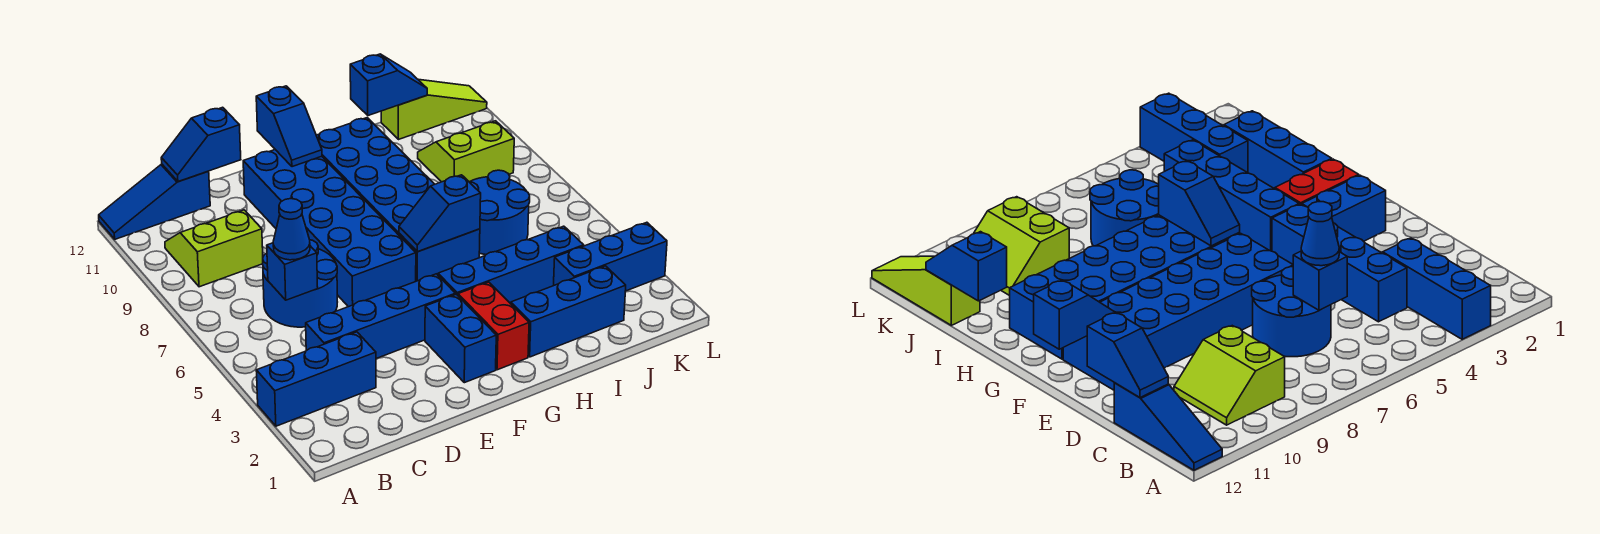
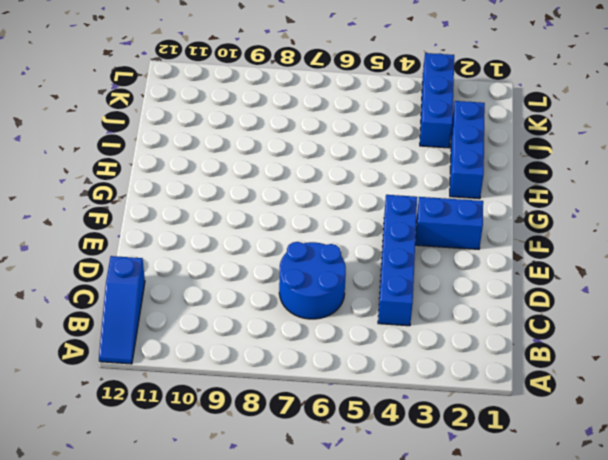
none -> blue brick A3:C3 level 1
none -> lime slope B9:C10 level 1 top 9
none -> blue brick E6:F11 level 1

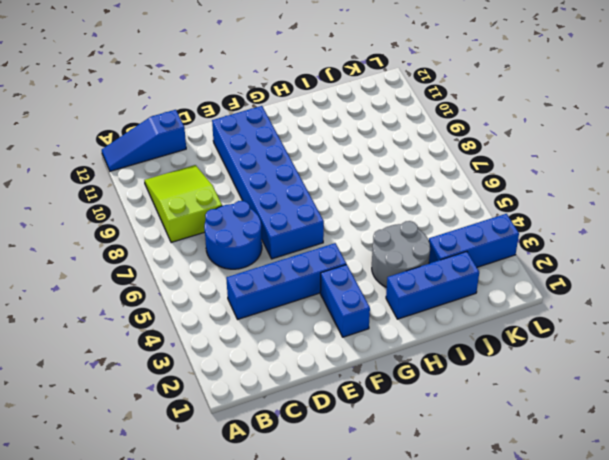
lime slope B8:C10 level 1 top 8 -> lime slope B9:C10 level 1 top 9
grey round brick H3:I4 level 1 -> blue brick G4:J4 level 1
none -> blue brick A3:C3 level 1
none -> red brick G2:G3 level 1
none -> blue brick G6:H11 level 1

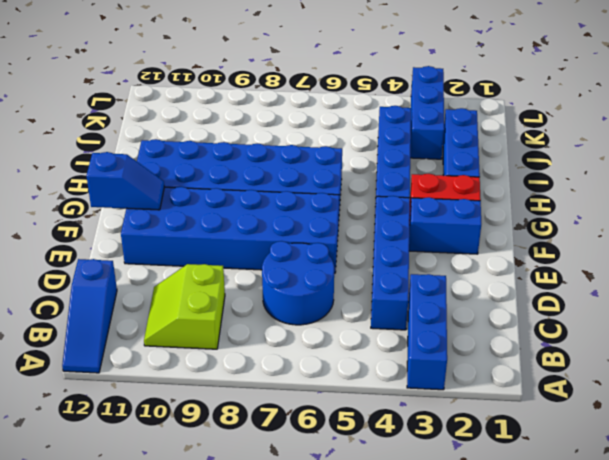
none -> blue round brick I6:J7 level 1
none -> lime slope J9:K10 level 1 top 9
none -> lime slope J12:L12 level 1 top J

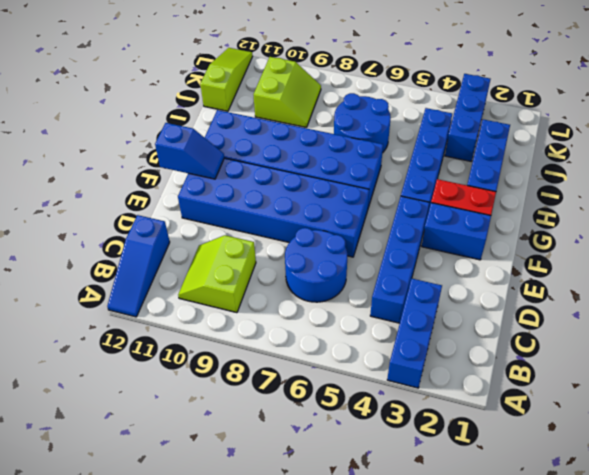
lime slope J9:K10 level 1 top 10 -> lime slope J9:K10 level 1 top 9
none -> blue brick C6 level 2
none -> blue slope C12:D12 level 2 top D
none -> blue slope G6:H6 level 2 top H

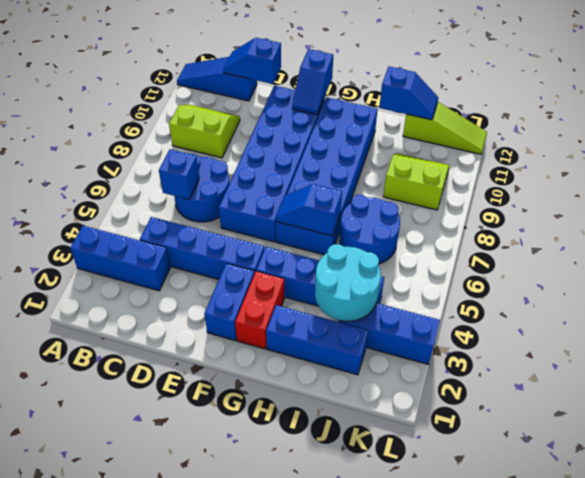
cyan round brick I3:J4 level 2 -> none
none -> blue cone C6 level 3

